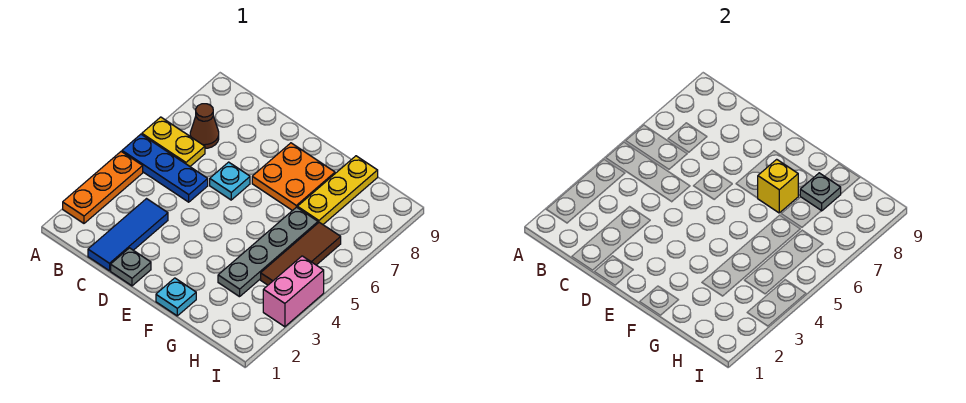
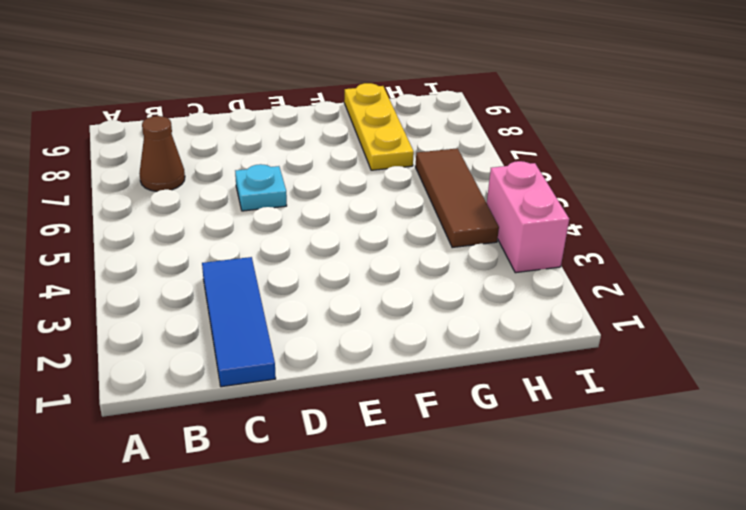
none -> orange plate A2:A4 level 1
none -> blue plate A5:C5 level 1
none -> yellow plate A6:B6 level 1

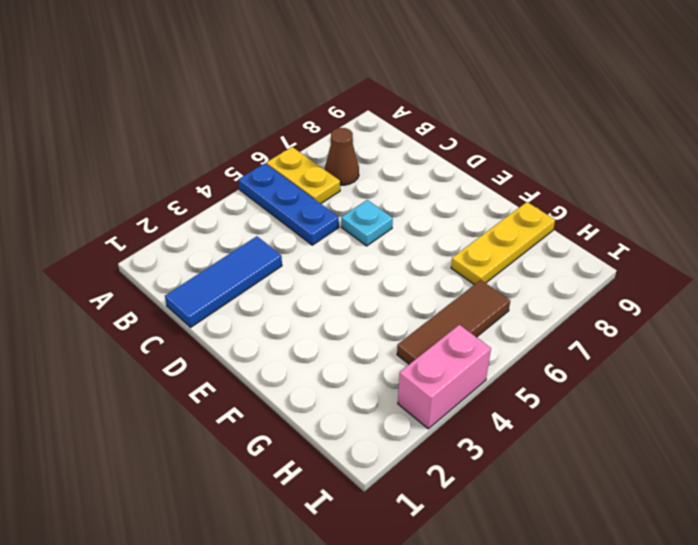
none -> orange plate A2:A4 level 1
none -> grey plate D1 level 1
none -> orange plate E7:F8 level 1

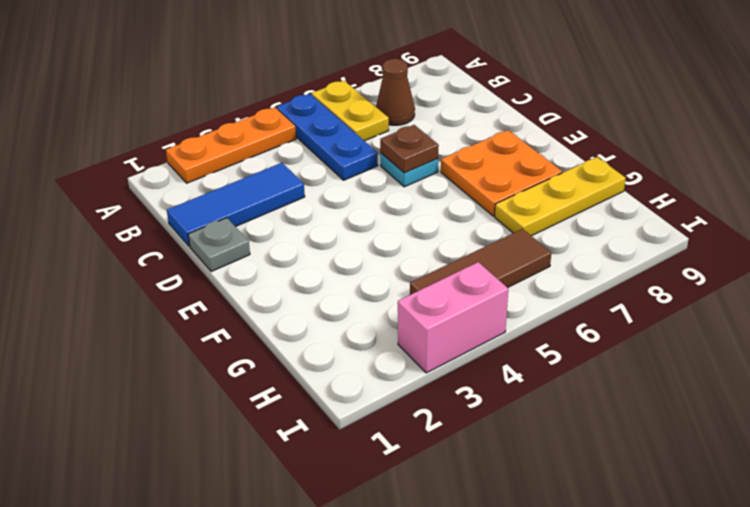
brown plate D6 level 2 -> none
none -> cyan plate F1 level 1
none -> grey plate G3:G6 level 1
none -> yellow brick F7 level 2

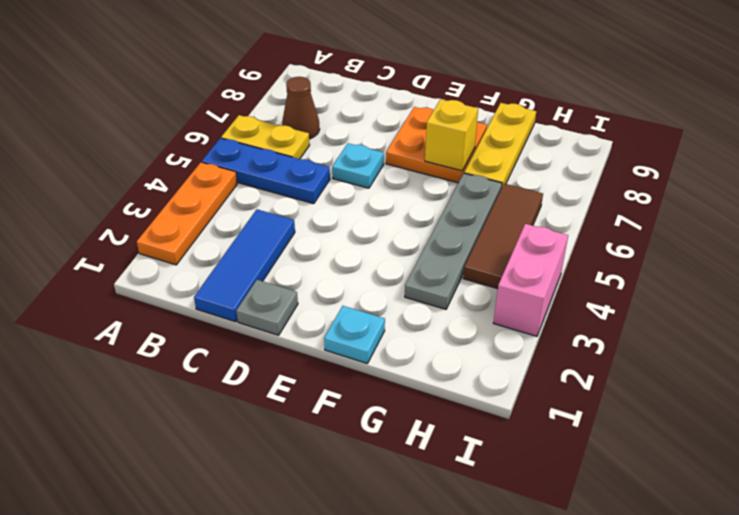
none -> grey plate G8 level 2

